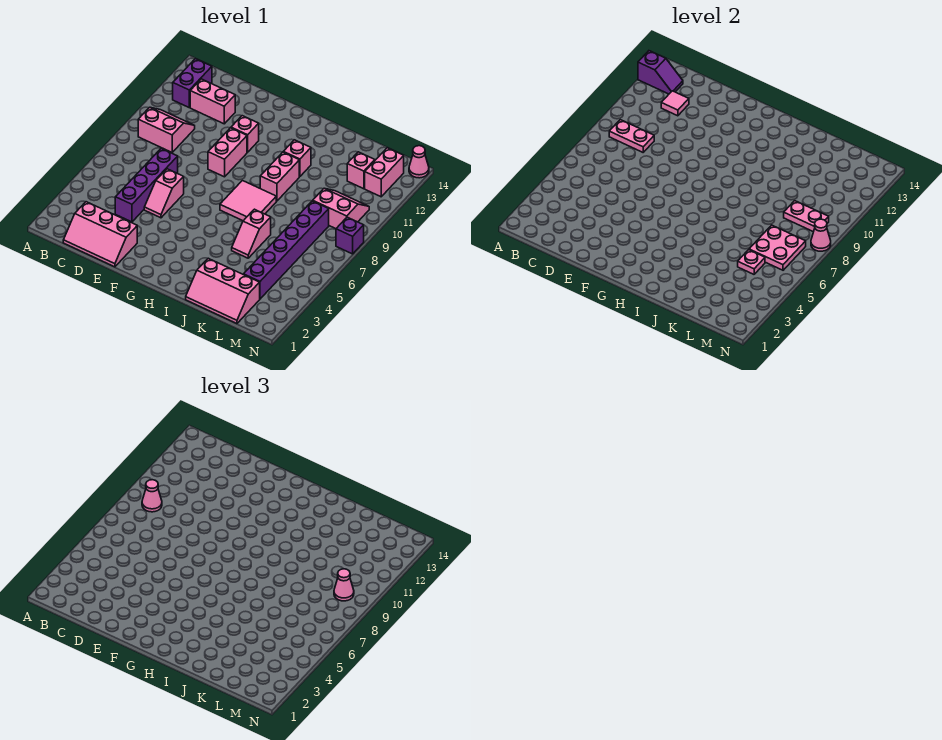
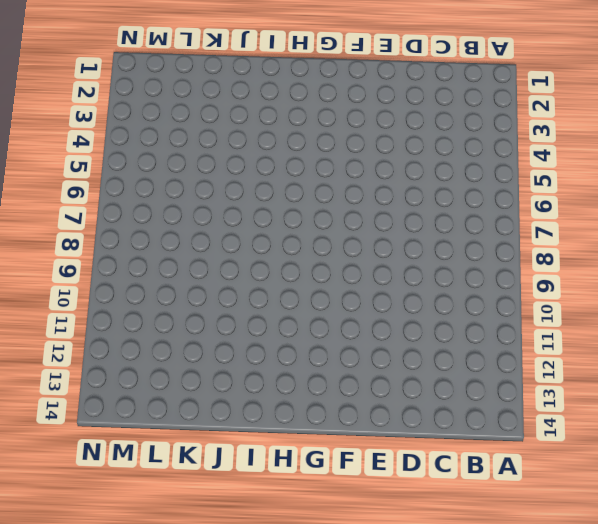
none -> pink slope B9:C10 level 1 top 9
none -> purple brick B12:B13 level 1
none -> pink slope C1:E2 level 1 top 2

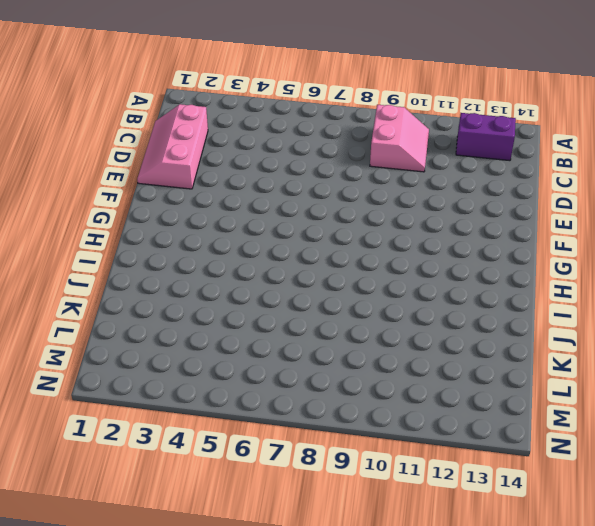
none -> pink brick C12:D12 level 1
none -> purple brick D4:D7 level 1
none -> pink slope E5:E6 level 1 top 6

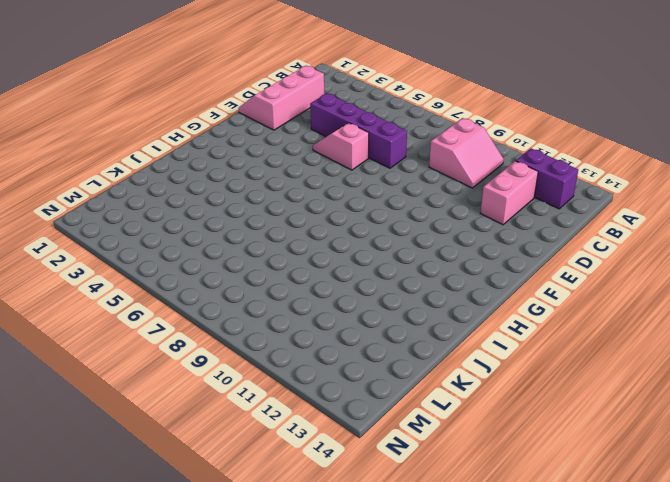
none -> pink brick F9:F10 level 1
none -> pink brick F11 level 1
none -> pink tile H7:I8 level 1

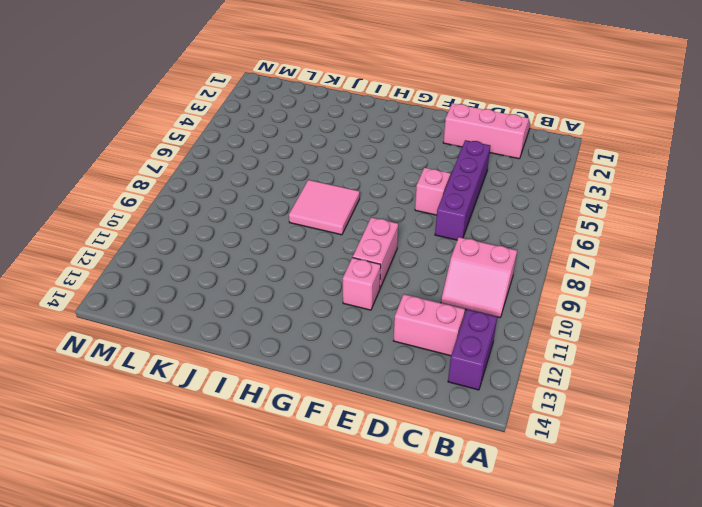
none -> pink brick I9:I10 level 1
none -> pink brick I11 level 1
none -> pink slope J1:L2 level 1 top 2

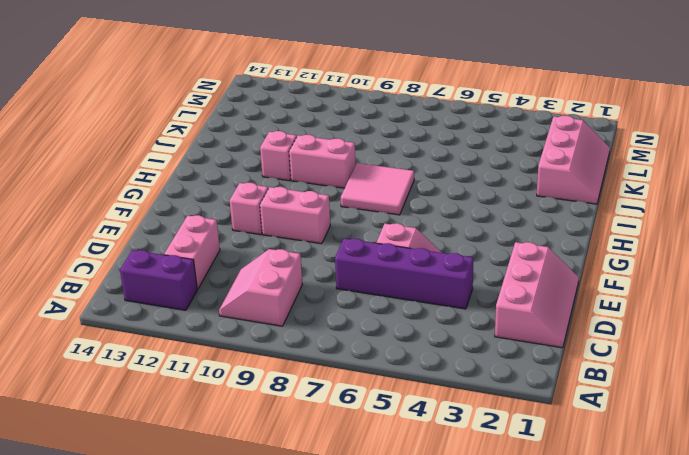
none -> pink slope J5:J6 level 1 top 6
none -> purple brick L3:L8 level 1
none -> pink slope L9:M10 level 1 top 9

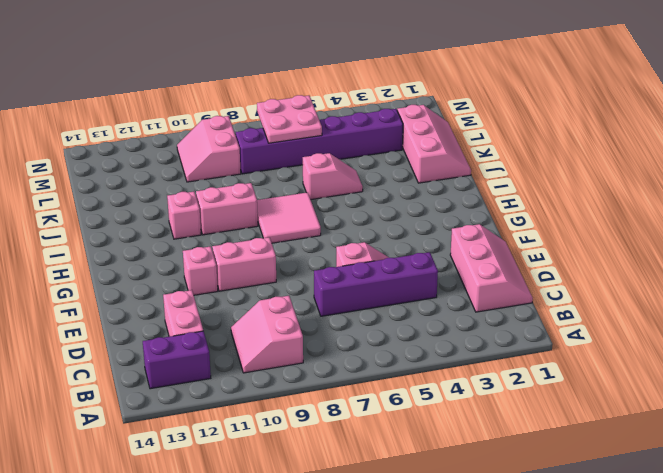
none -> pink brick L12 level 1
none -> pink brick M12:M13 level 1
none -> purple brick N8 level 1

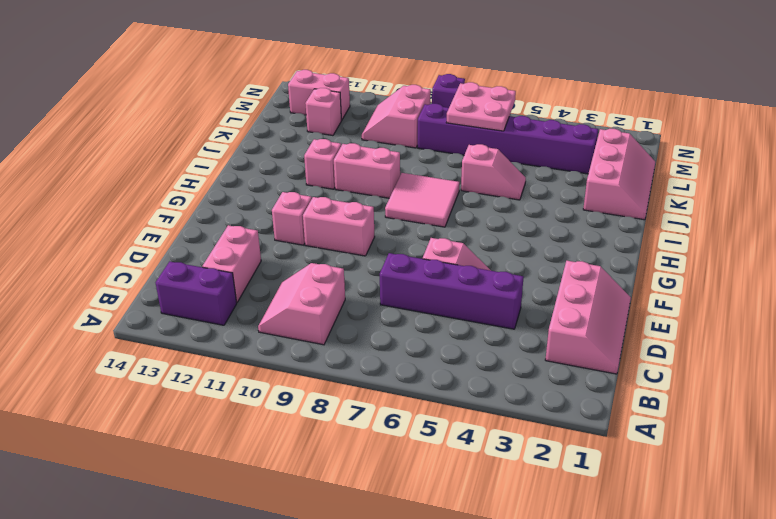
none -> pink cone N14 level 1
none -> purple slope A13:B13 level 2 top A
none -> pink plate B9:C9 level 2

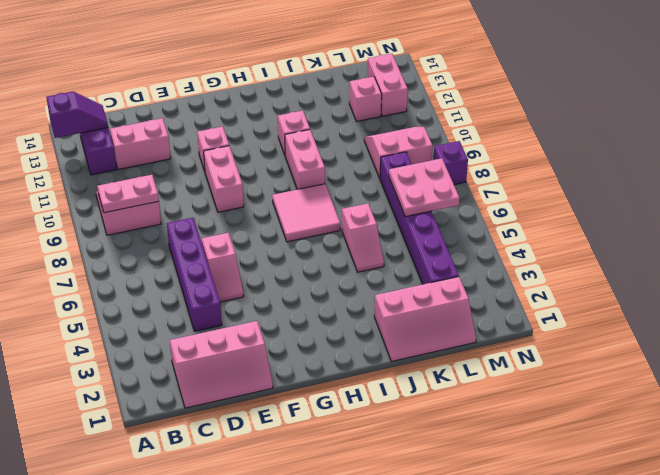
none -> pink cone N14 level 1
none -> pink tile C12 level 2
none -> pink plate L5 level 2

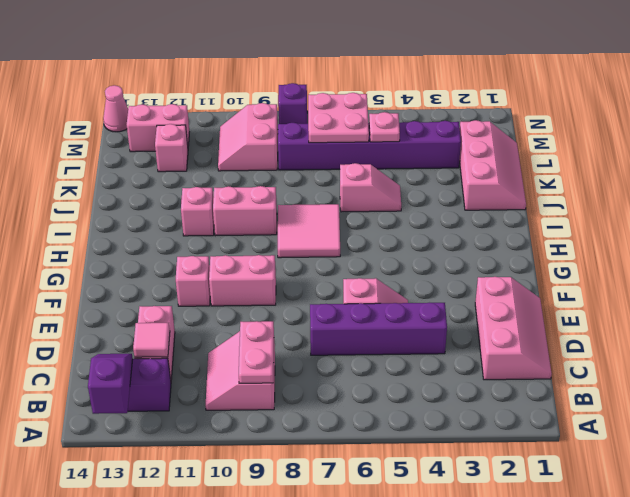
none -> pink plate L9:M9 level 2
none -> pink cone N8 level 2
none -> pink cone B9 level 3

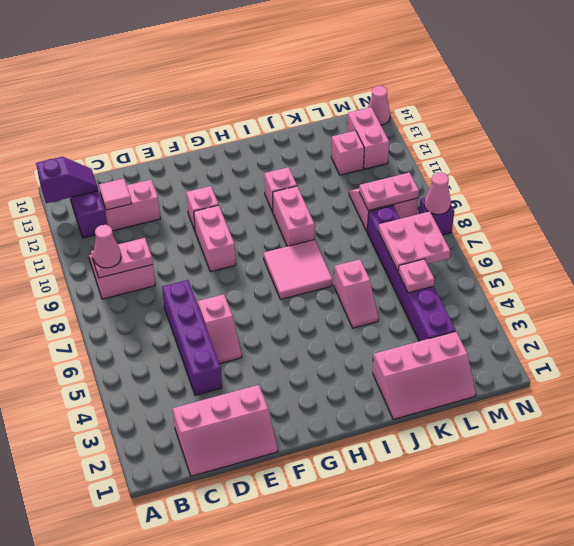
none -> pink cone M9 level 3

